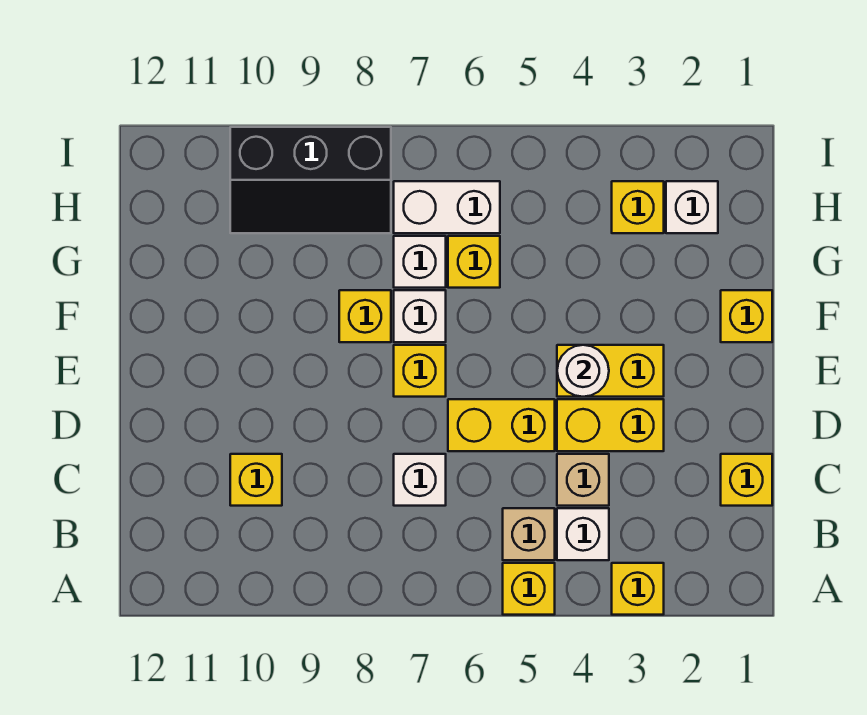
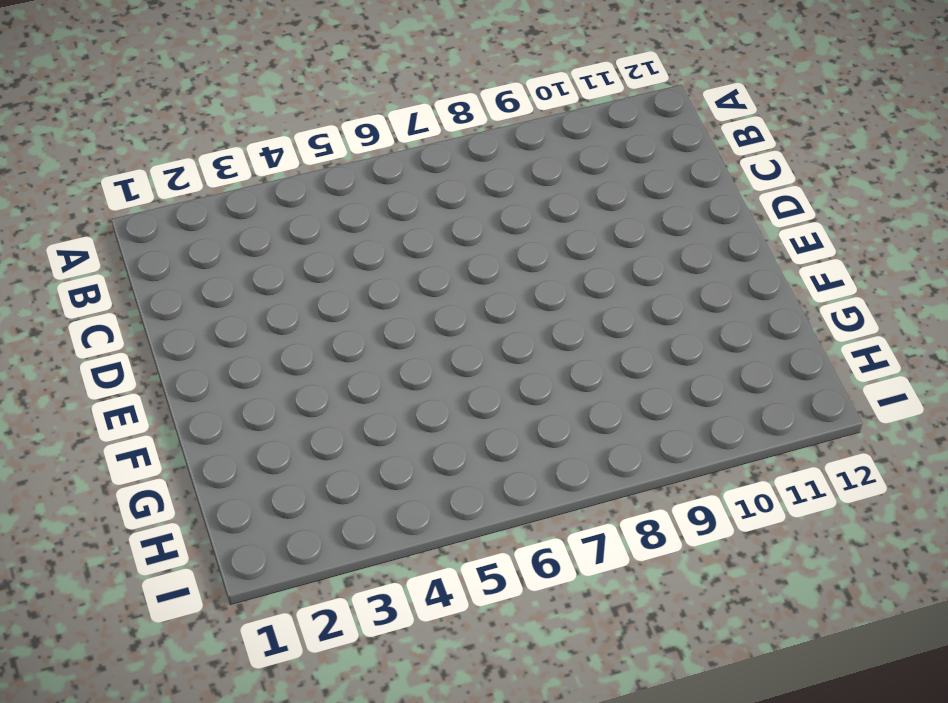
none -> yellow brick A3 level 1
none -> yellow brick A5 level 1
none -> white brick B4 level 1

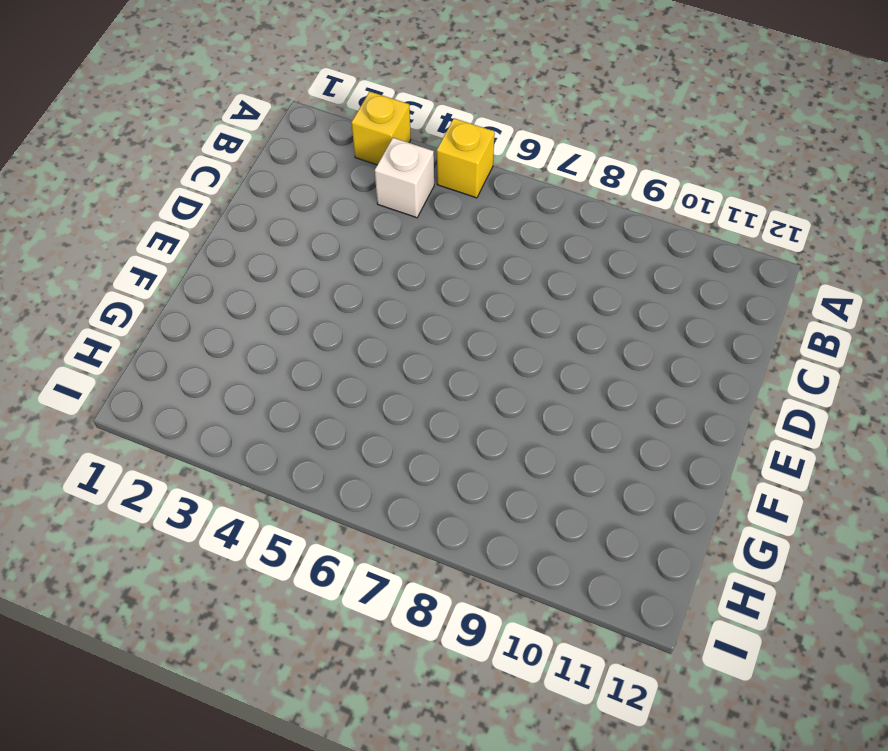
none -> tan brick B5 level 1
none -> yellow brick C1 level 1
none -> tan brick C4 level 1

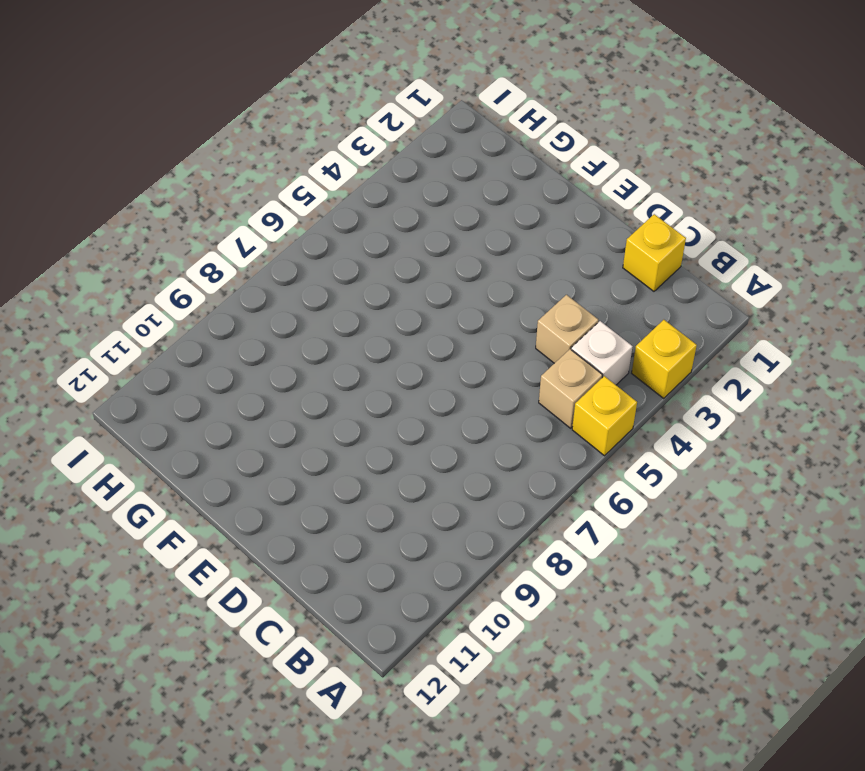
none -> white brick C7 level 1
none -> yellow brick C10 level 1
none -> yellow brick D3:D4 level 1

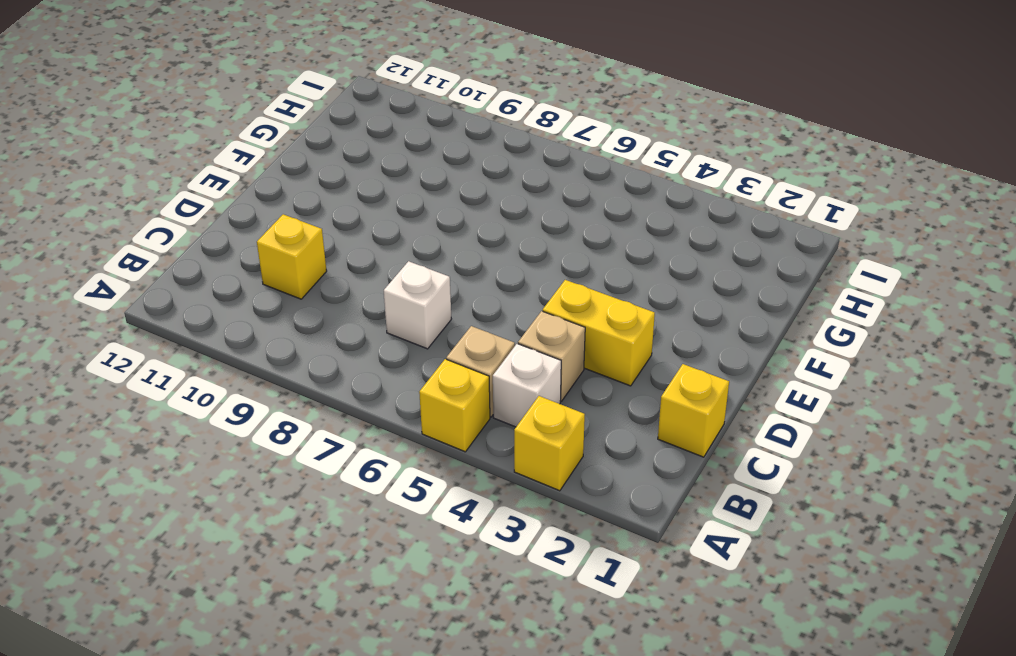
none -> yellow brick D5:D6 level 1
none -> yellow brick E3:E4 level 1
none -> yellow brick E7 level 1

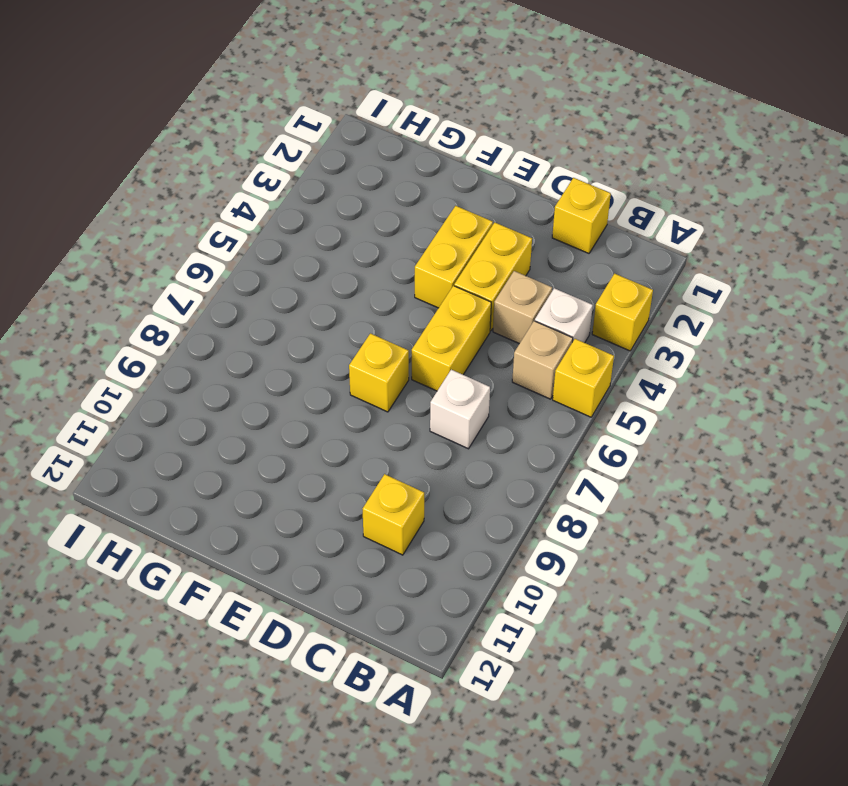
none -> yellow brick F1 level 1
none -> white brick F7 level 1
none -> yellow brick F8 level 1

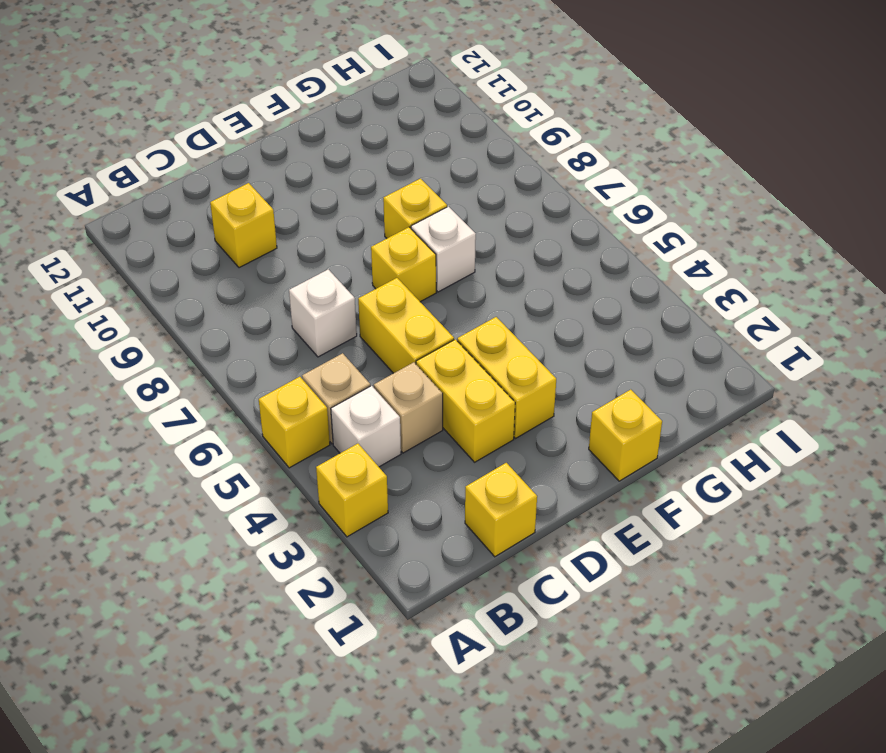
none -> yellow brick G6 level 1
none -> white brick G7 level 1
none -> white brick H2 level 1

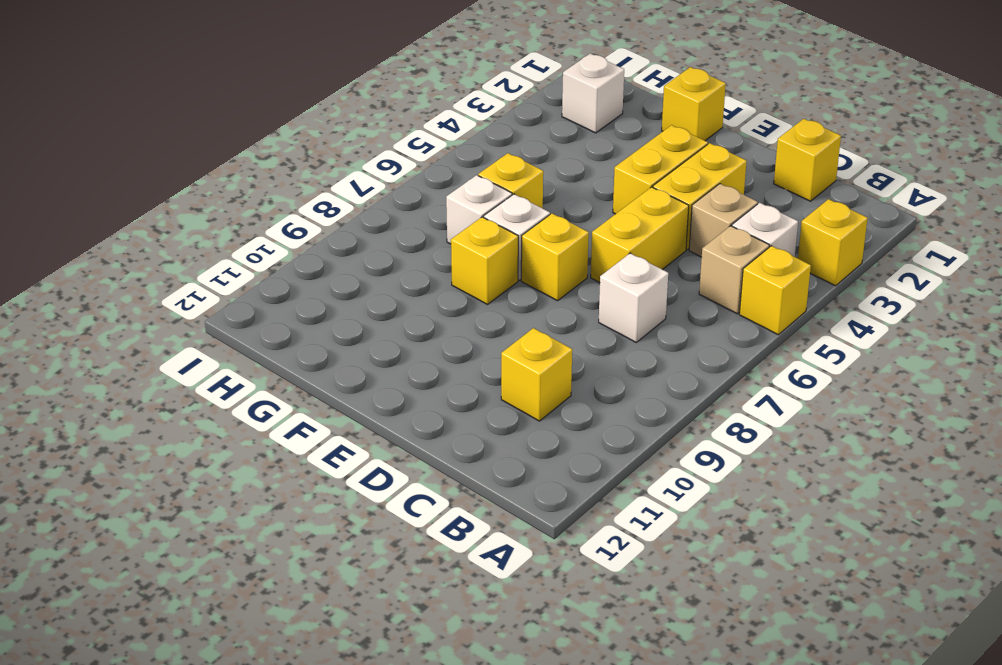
none -> yellow brick H3 level 1
none -> white brick H6:H7 level 1
none -> black slope H8:I10 level 1 top I

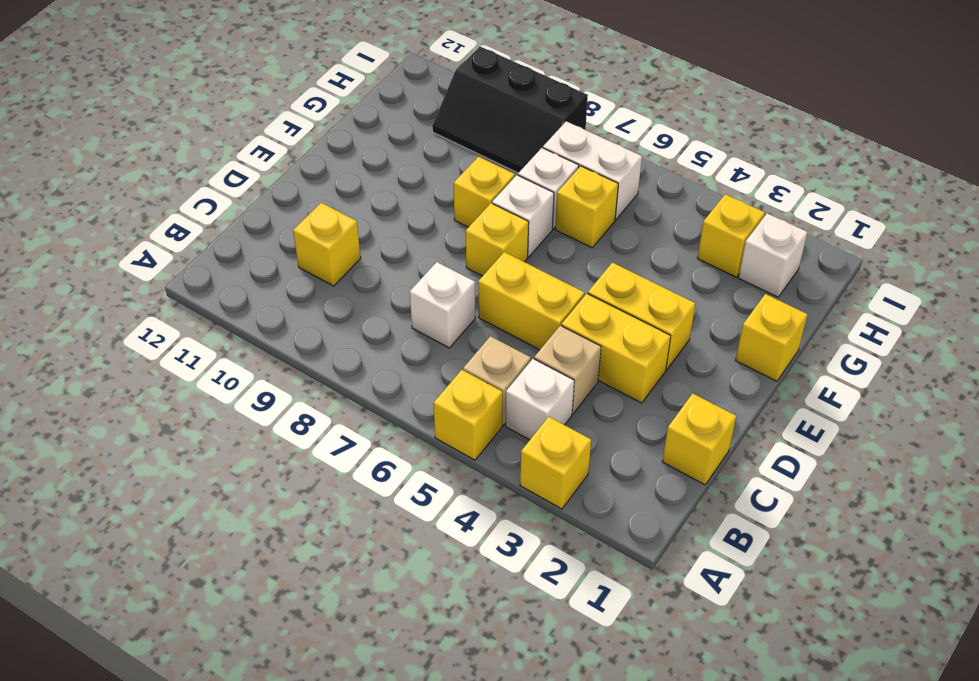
none -> white round brick E4 level 2

